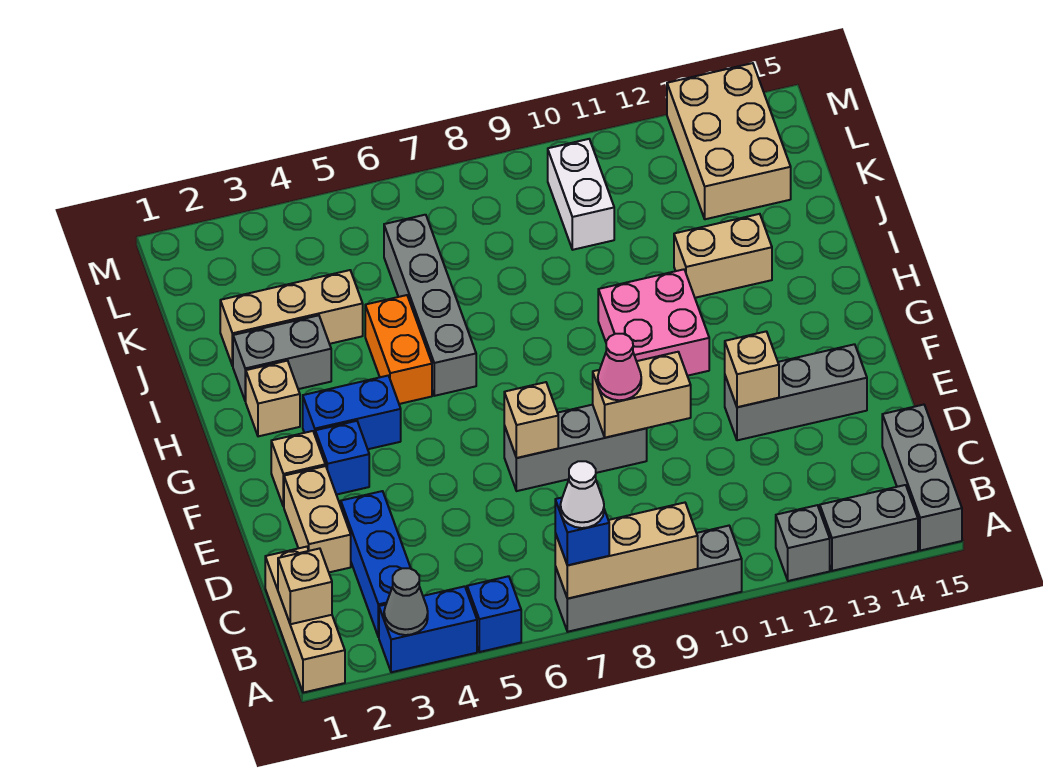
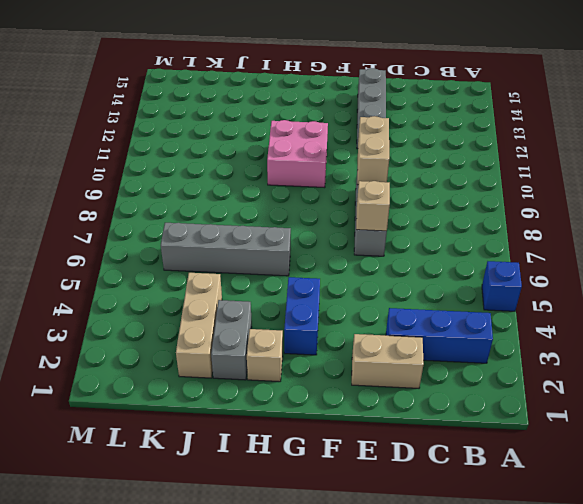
none -> tan brick A1:C1 level 1
none -> blue brick A3:A4 level 1
none -> grey brick A7:A10 level 1
none -> grey brick A12 level 1

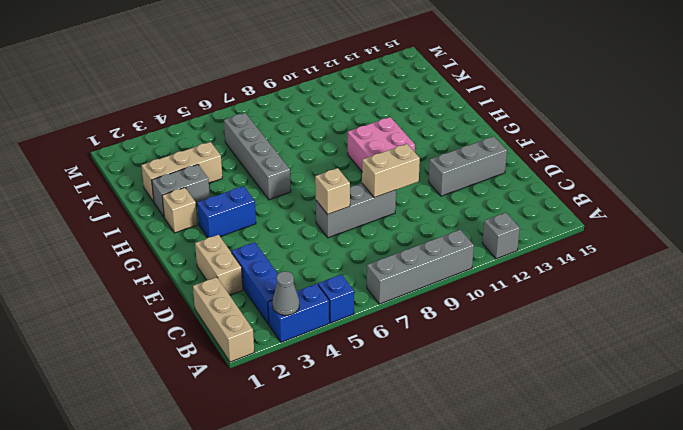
none -> grey brick A13:A14 level 1
none -> grey brick A15:C15 level 1
none -> tan brick F2 level 1
none -> blue brick F3 level 1

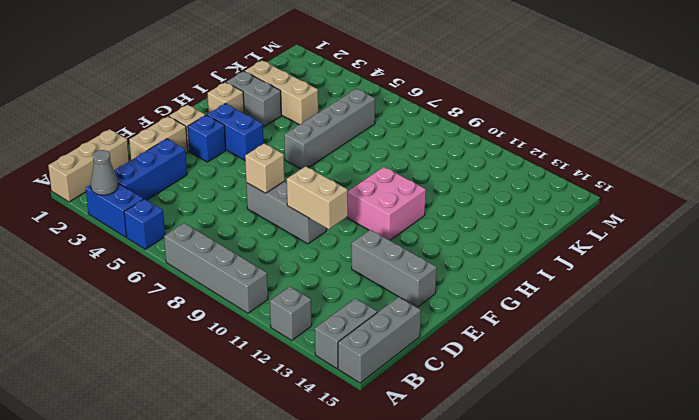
grey brick A14:B14 level 1 -> grey brick A13:A14 level 1
none -> orange brick H5:I5 level 1
none -> tan brick I12:I13 level 1
none -> white brick K10:L10 level 1
none -> tan brick K13:M14 level 1

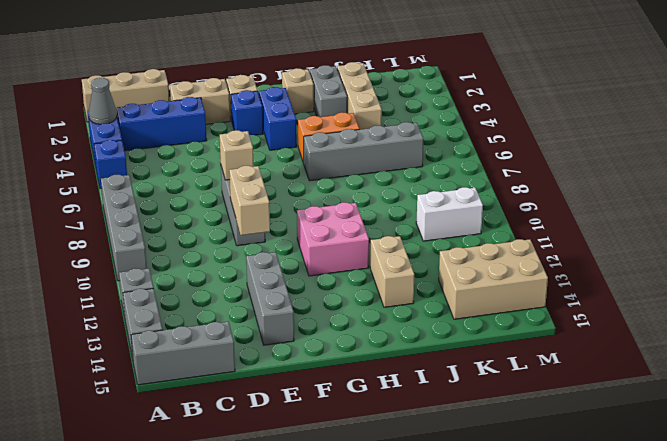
none -> tan brick A7:A9 level 2
none -> tan brick B1 level 2
none -> tan brick E12 level 2
none -> blue brick A7 level 3

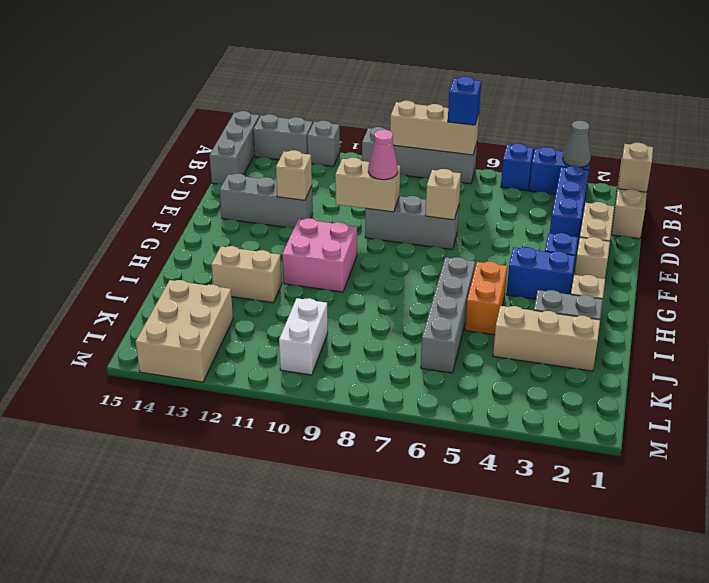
none -> white cone A7 level 4

